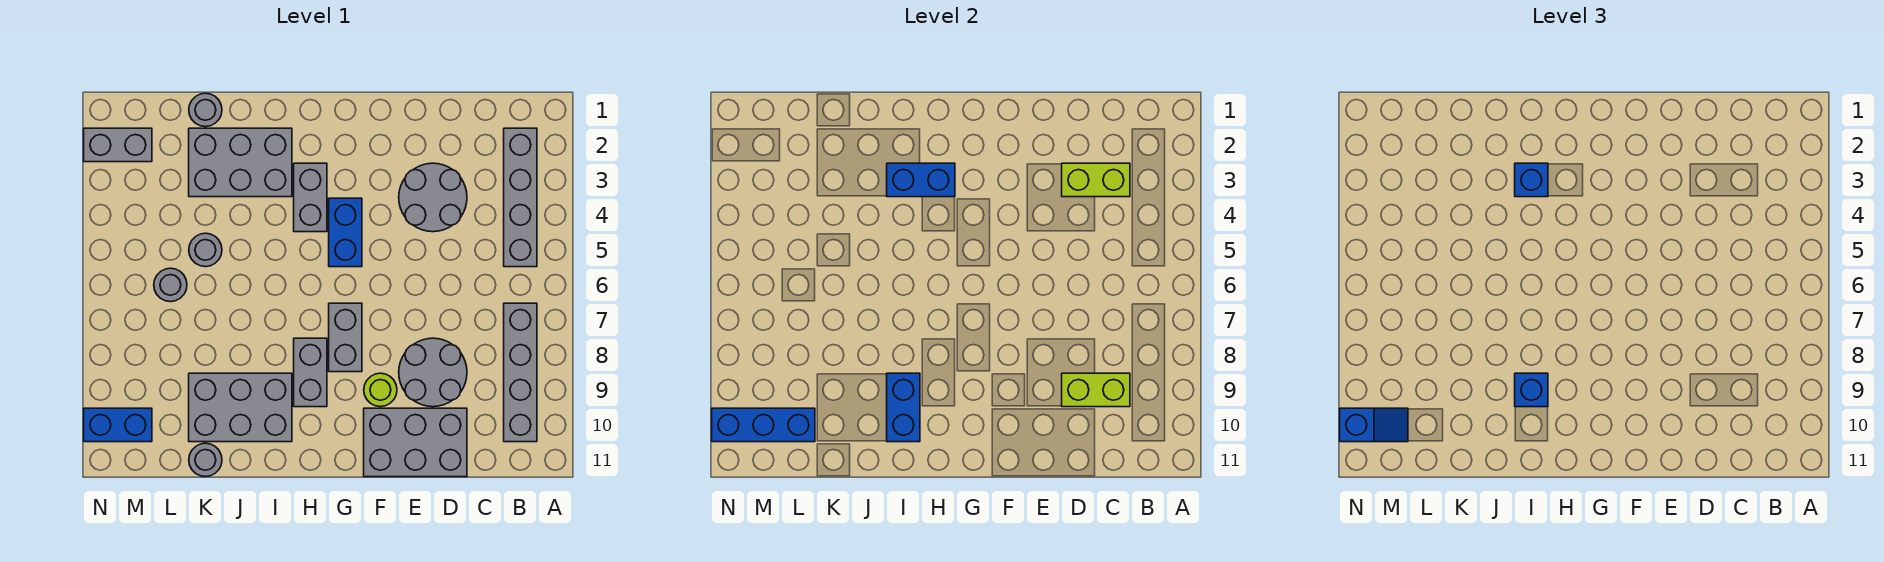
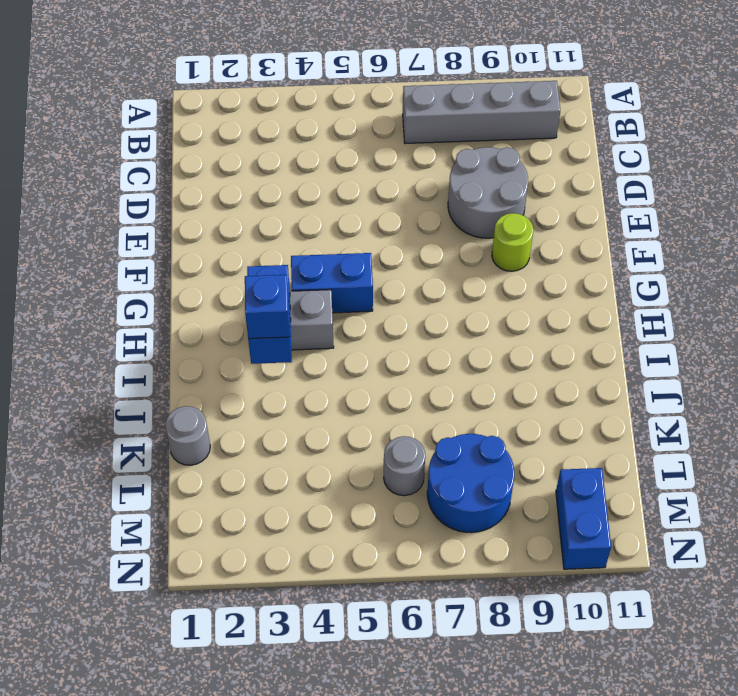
blue round brick L7:M8 level 1 -> none
none -> grey brick B2:B5 level 1
none -> grey round brick D3:E4 level 1
none -> grey brick D10:F11 level 1

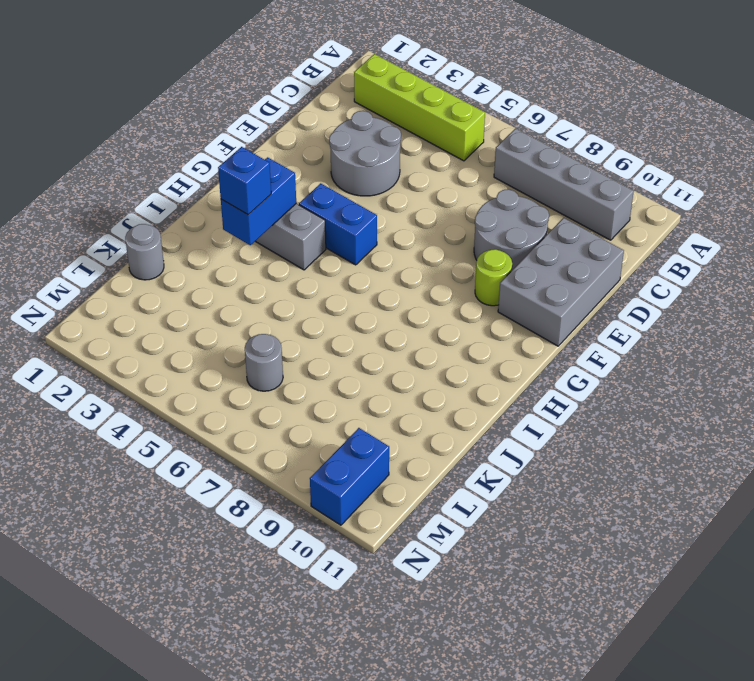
lime brick B2:B5 level 1 -> grey brick B2:B5 level 1
none -> grey brick G7:G8 level 1
none -> grey brick H8:H9 level 1
none -> grey brick I2:K3 level 1

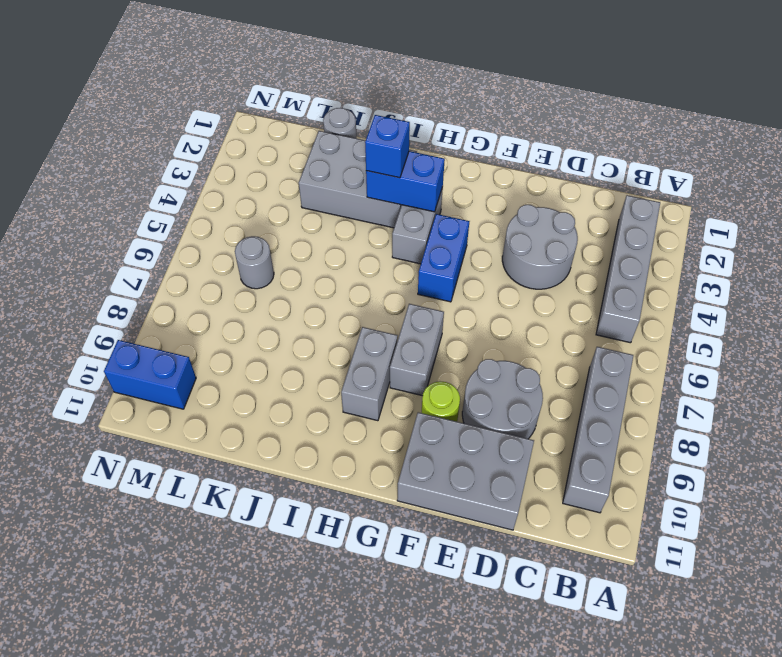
none -> grey brick I9:K10 level 1
none -> grey round brick K5 level 1
none -> grey round brick K11 level 1

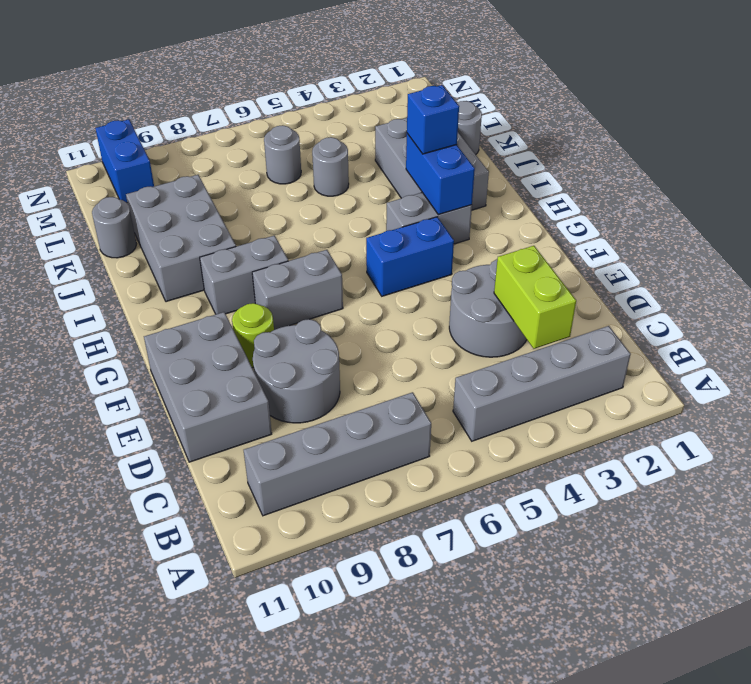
none -> grey brick M2:N2 level 1
none -> lime brick C9:D9 level 2
none -> blue brick I9:I10 level 2

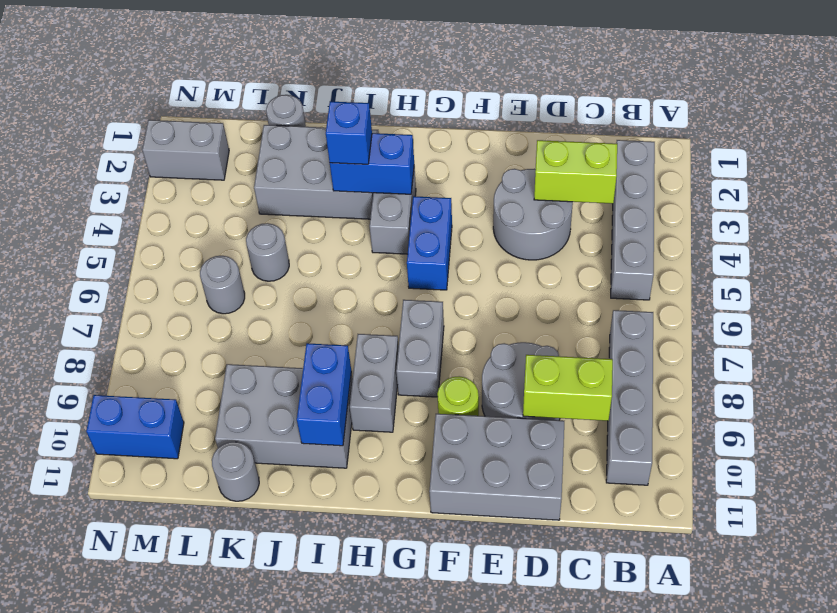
none -> blue brick L10:N10 level 2
none -> blue brick I9 level 3
none -> blue slope M10:N10 level 3 top N

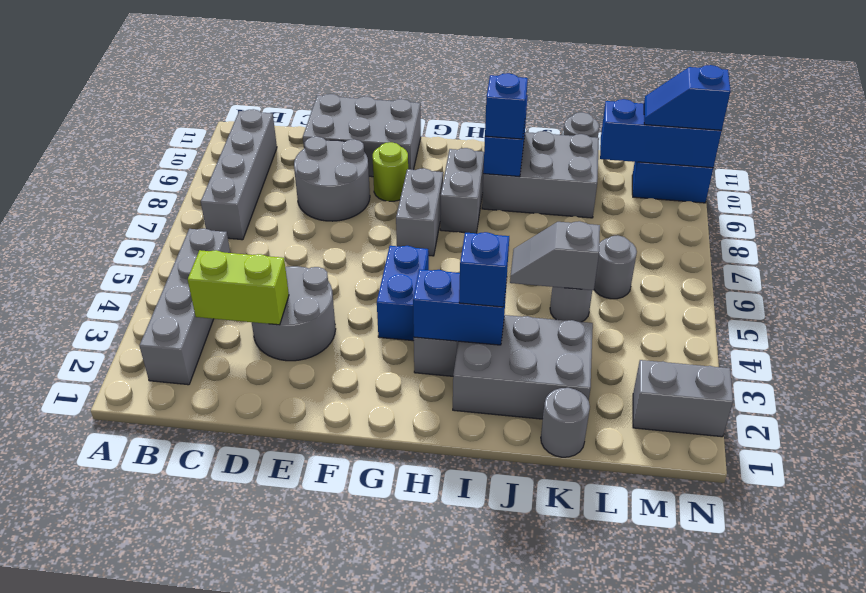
grey slope J5:K5 level 2 top K -> none
none -> lime brick C9:D9 level 2

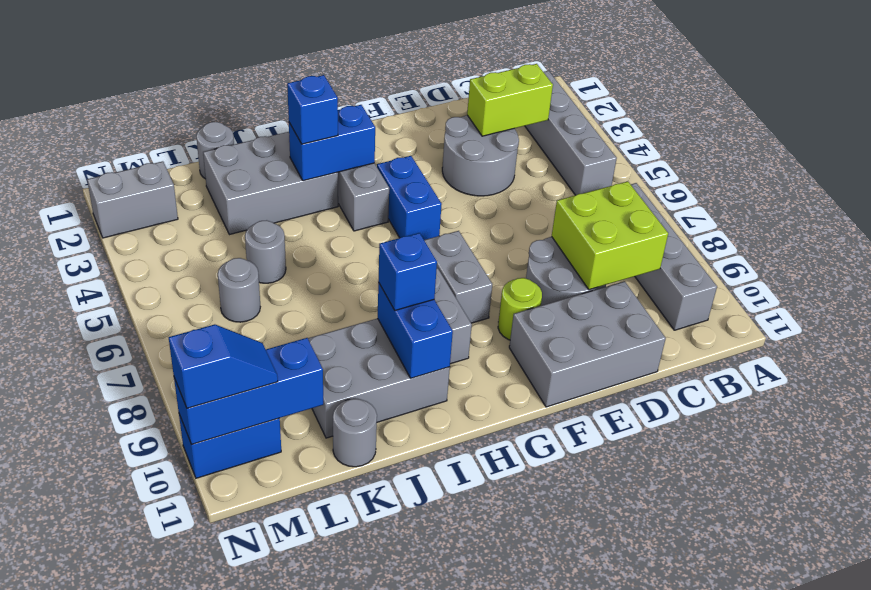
lime brick C8:D9 level 2 -> lime brick C9:D9 level 2

